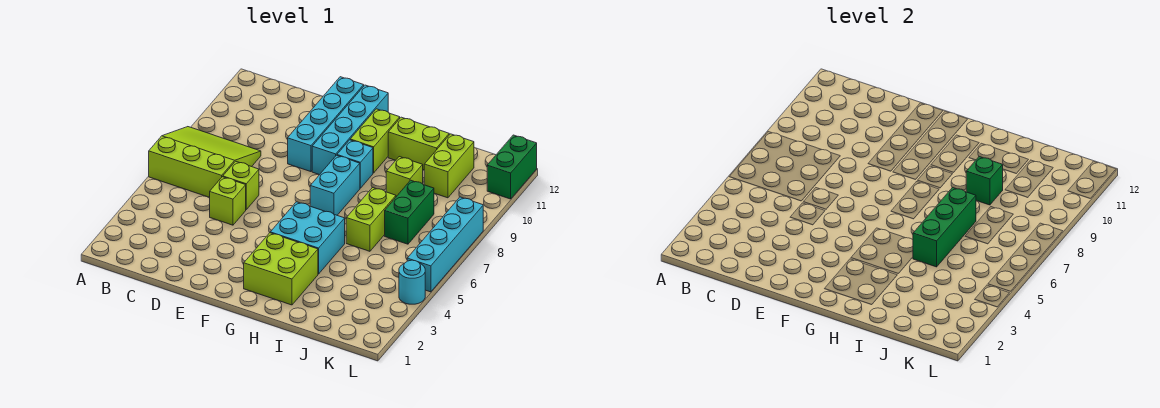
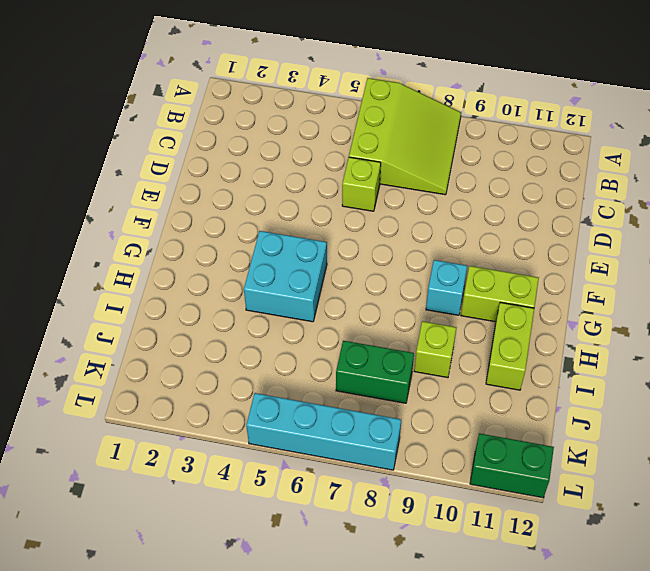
none -> lime brick D5 level 1
none -> cyan brick E9:E12 level 1
none -> cyan brick F9:F12 level 1

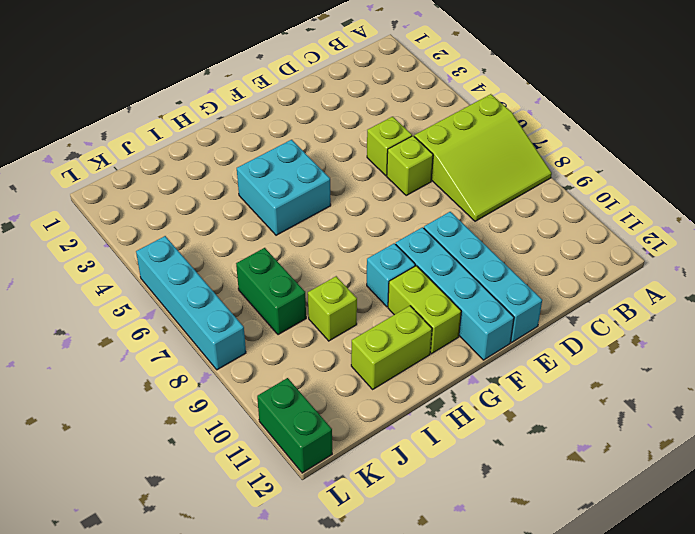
none -> lime brick G2:H3 level 1
none -> cyan brick G7:G8 level 1
none -> lime brick I6:I7 level 1

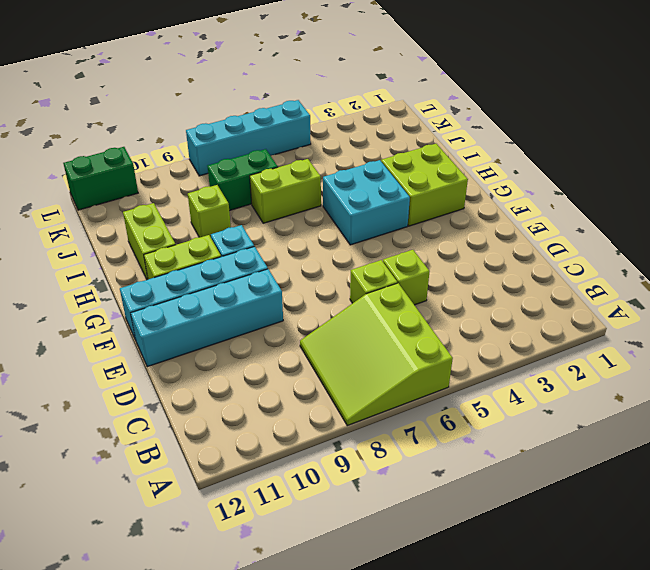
none -> cyan brick G7:G8 level 1
none -> lime brick J10:J11 level 1
none -> cyan round brick L4 level 1

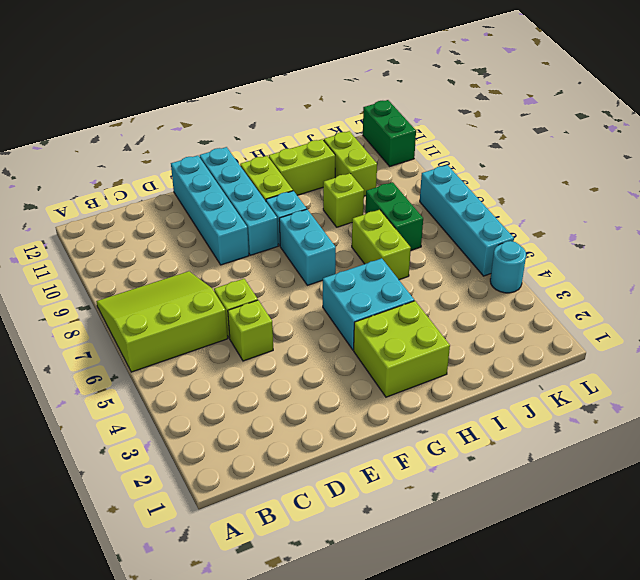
none -> green brick I5:I7 level 2
none -> green brick I9 level 2

